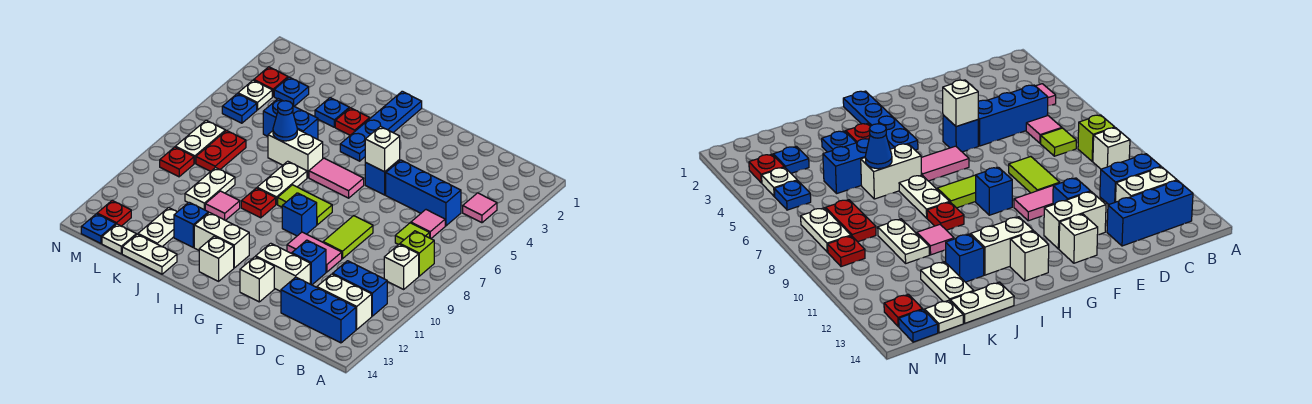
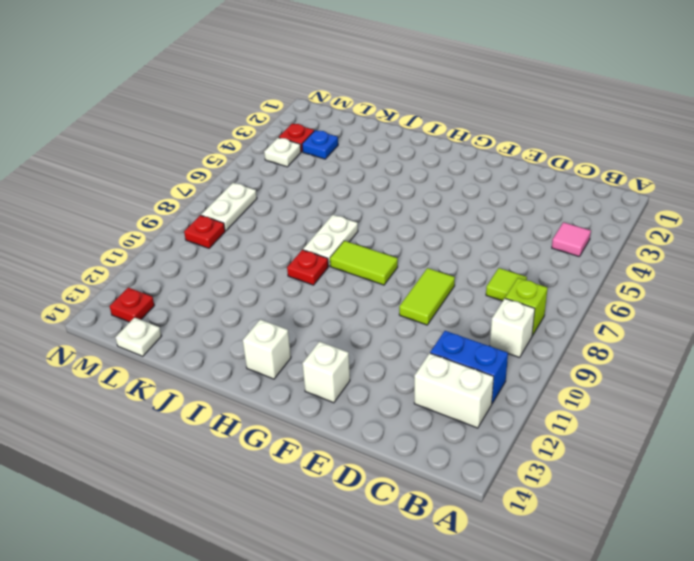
none -> blue brick B13:D13 level 1
none -> blue brick C5:E5 level 1
none -> pink tile C6 level 1
none -> pink tile E10:F10 level 1

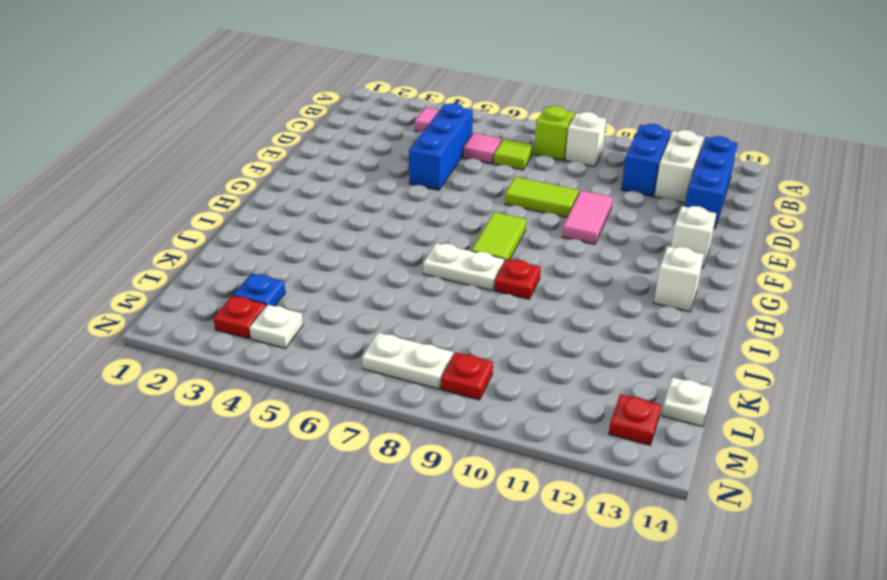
none -> blue brick E11 level 1
none -> white brick E12:F12 level 1
none -> blue brick F5 level 1
none -> pink tile G6:H6 level 1

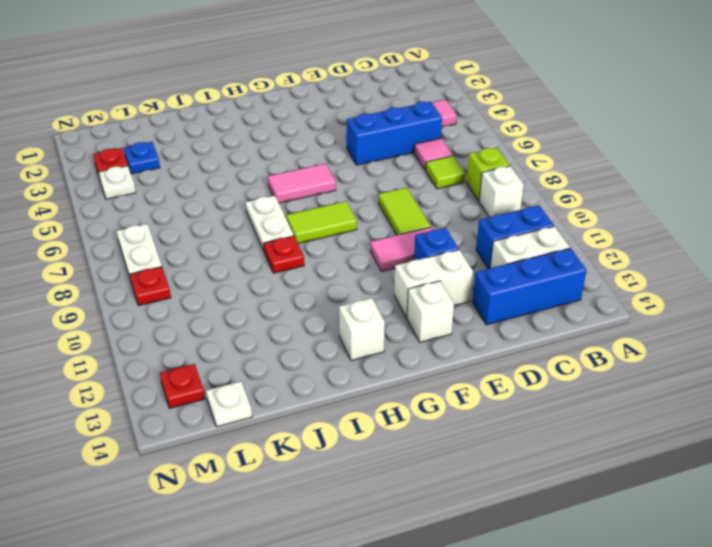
none -> blue brick F5 level 1
none -> blue brick G9 level 1
none -> blue plate H1:H4 level 1
none -> white brick H12:I12 level 1

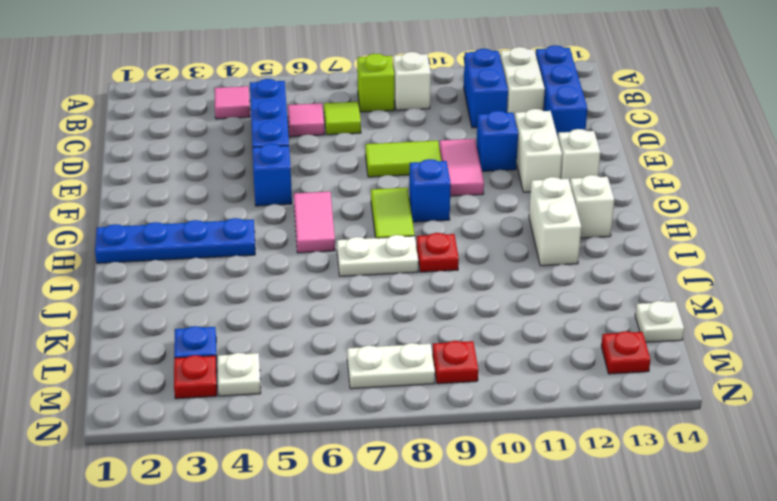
none -> red plate I3 level 1
none -> white brick I6:J6 level 1
none -> blue plate J3 level 1
none -> blue brick J5:K5 level 1

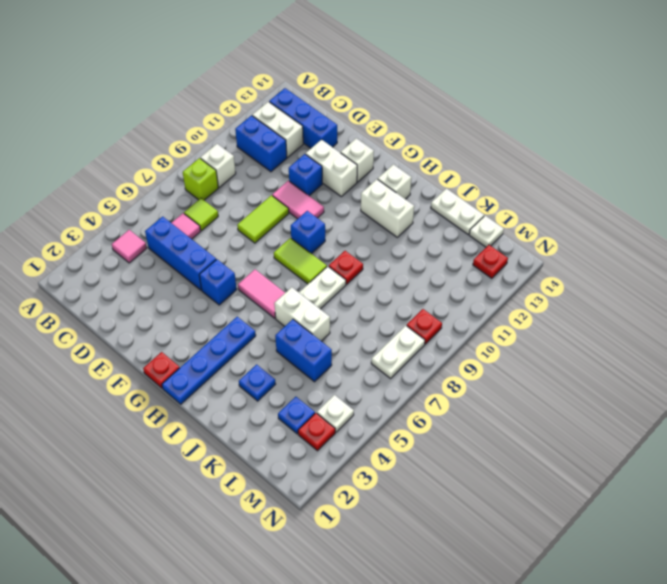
red plate G1 level 1 -> red plate I3 level 1
none -> pink tile J10 level 1
none -> blue brick J12 level 1
none -> white plate K9:K10 level 1
none -> white plate K12:K13 level 1

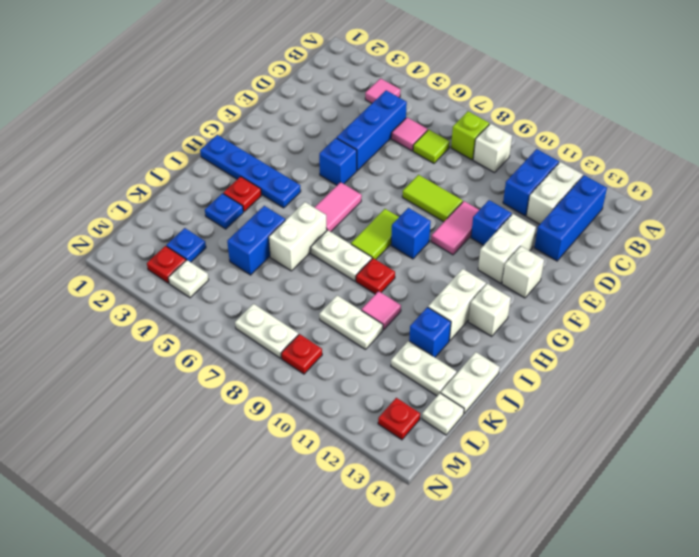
none -> red plate L7:L8 level 1
none -> blue plate M5 level 1
none -> blue plate M14 level 1
none -> white brick F5 level 2

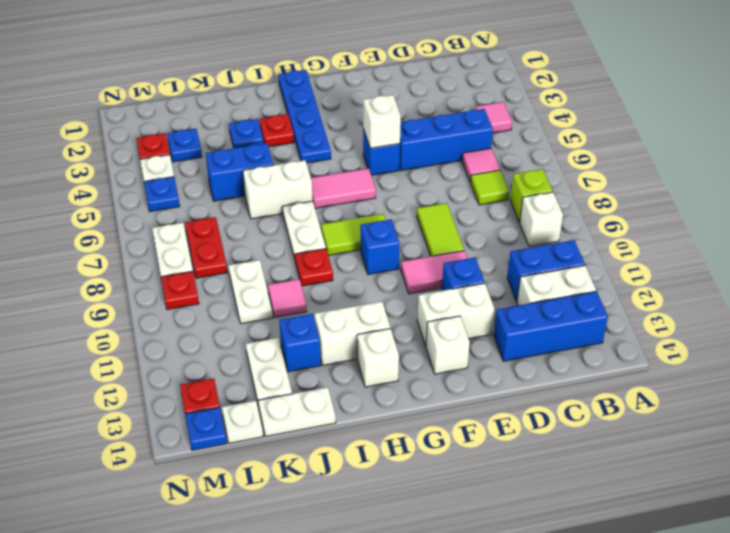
none -> blue cone J6 level 2

